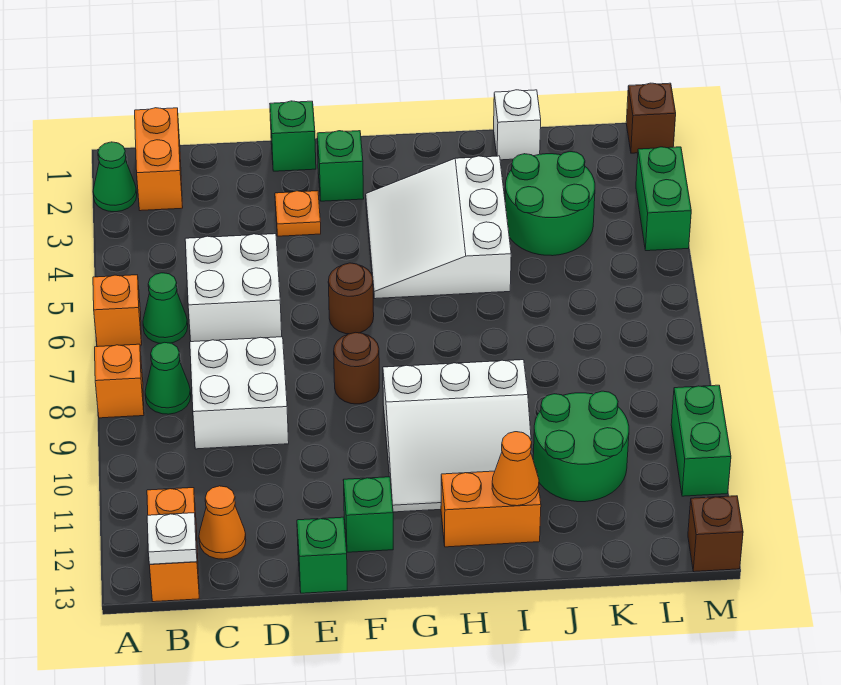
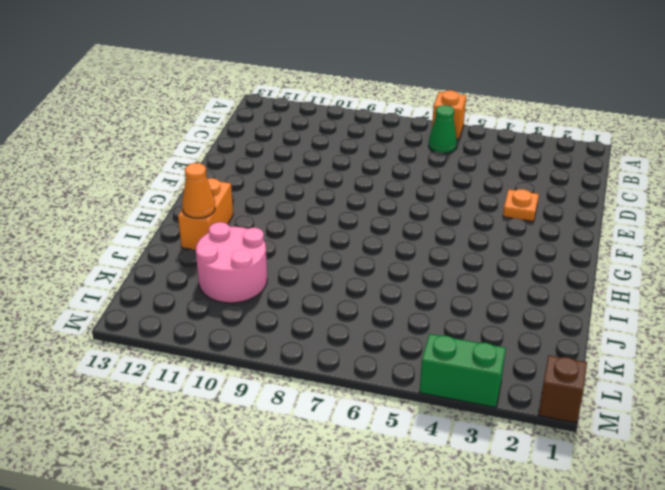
pink round brick J10:K11 level 1 -> green round brick J10:K11 level 1
none -> green cone A2 level 1
none -> orange brick A8 level 1
none -> orange brick B1:B2 level 1

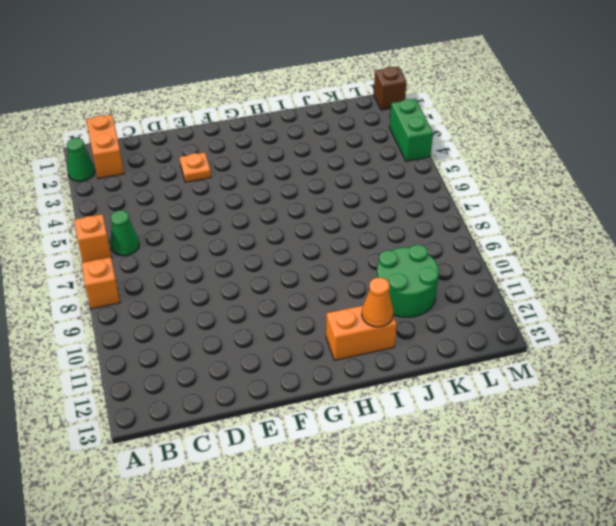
none -> green cone B8 level 1
none -> orange brick B12:B13 level 1
none -> white brick C5:D6 level 1

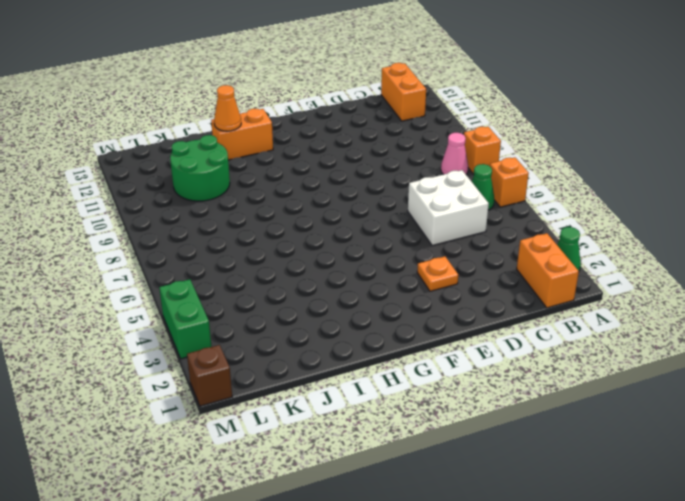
pink cone B8 level 1 -> green cone B8 level 1
none -> white brick C8:D9 level 1
none -> orange cone C12 level 1
none -> green brick E1 level 1

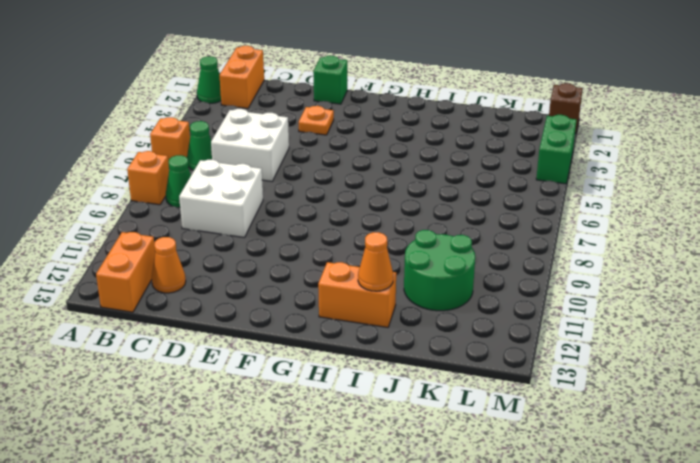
none -> green brick E13 level 1
none -> green brick F2 level 1
none -> brown round brick F6 level 1

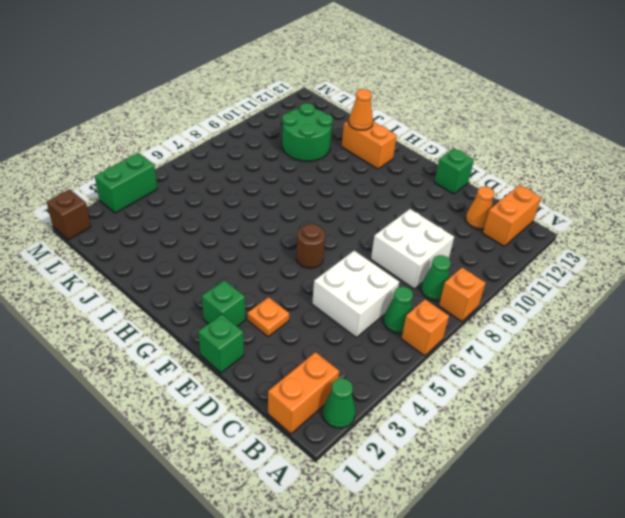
none -> brown round brick F8 level 1
none -> green brick F12 level 1
none -> white slope G3:I5 level 1 top I

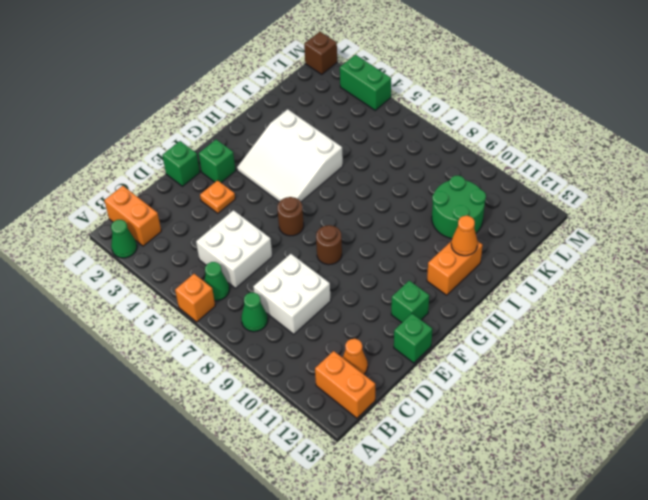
none -> orange brick A8 level 1
none -> white slope G9:I11 level 1 top 9
none -> white brick J1 level 1

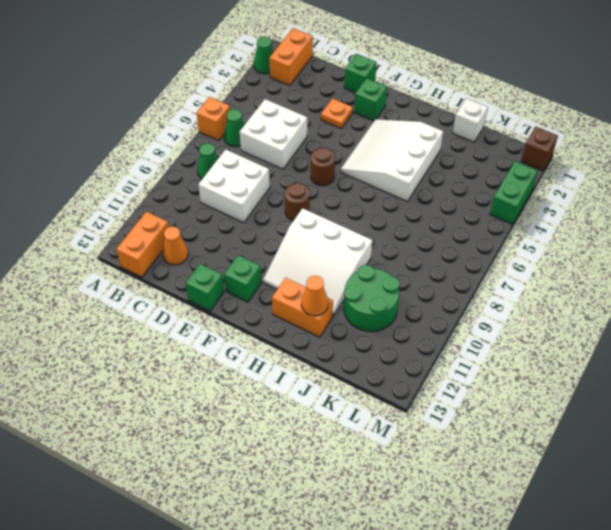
none -> orange brick A8 level 1
none -> green round brick J3:K4 level 1
none -> green brick M10:M11 level 1

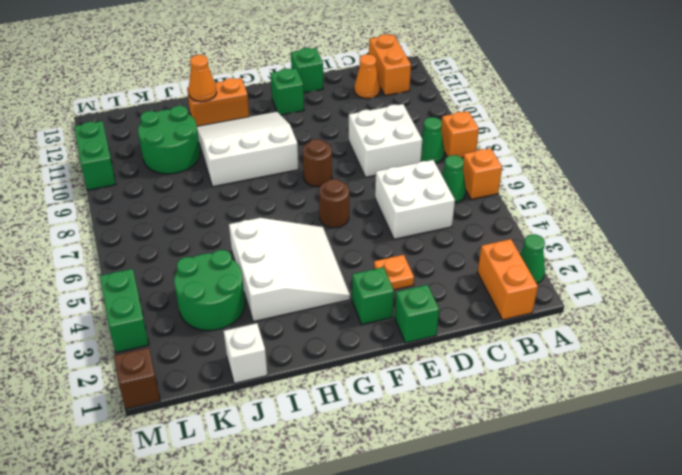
none -> brown brick M13 level 1
none -> white plate B13 level 2

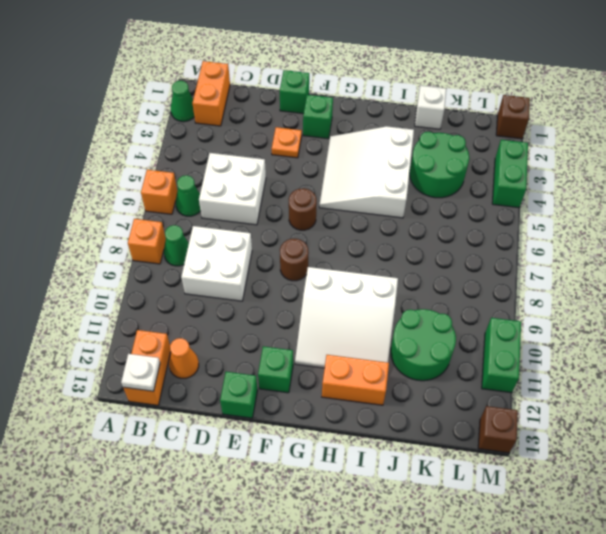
none -> orange cone I12 level 2

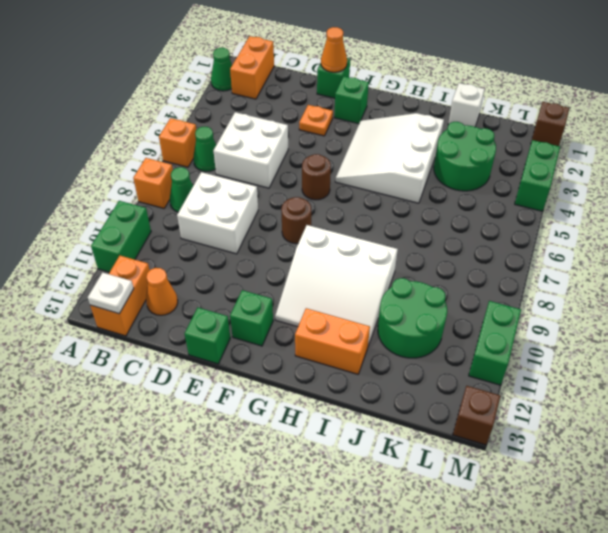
green brick A10:A11 level 1 -> none
orange cone E1 level 2 -> orange cone I12 level 2

